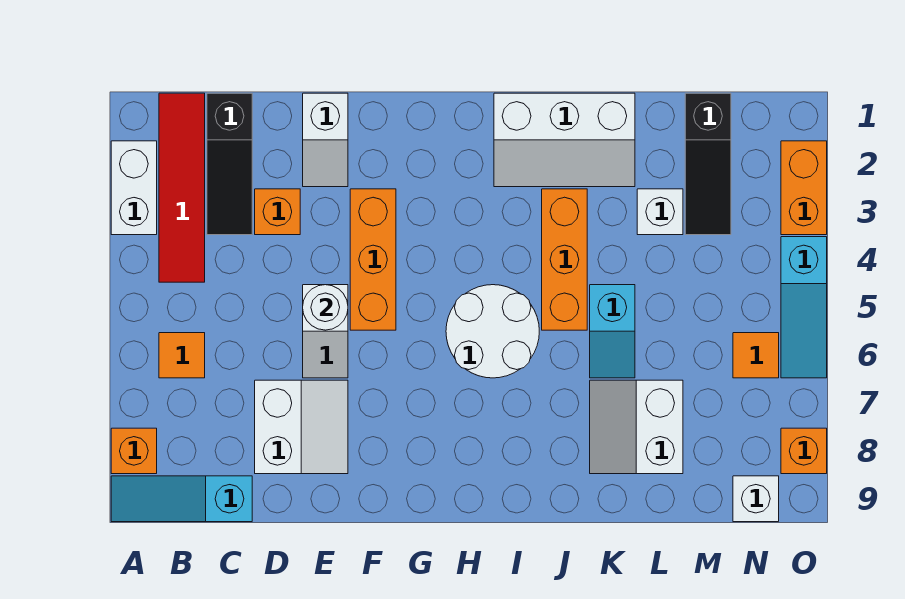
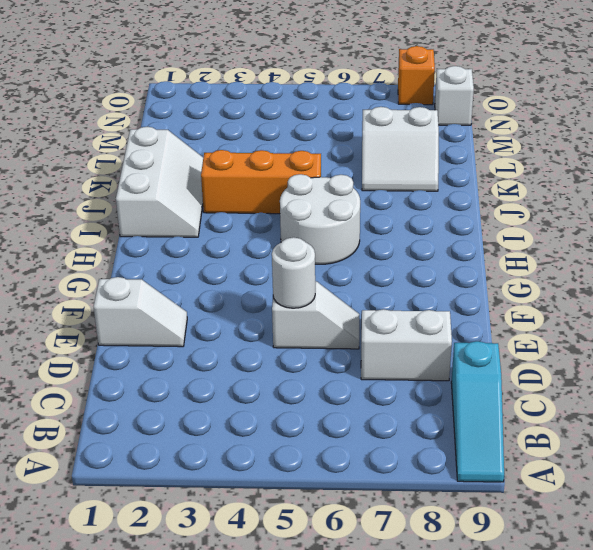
none -> white brick A2:A3 level 1
none -> orange brick A8 level 1
none -> red tile B1:B4 level 1

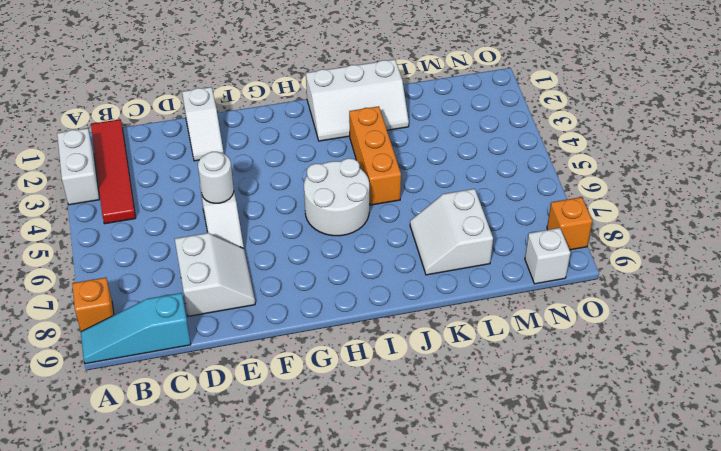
none -> orange tile B6 level 1
none -> black slope C1:C3 level 1 top 1
none -> orange brick D3 level 1

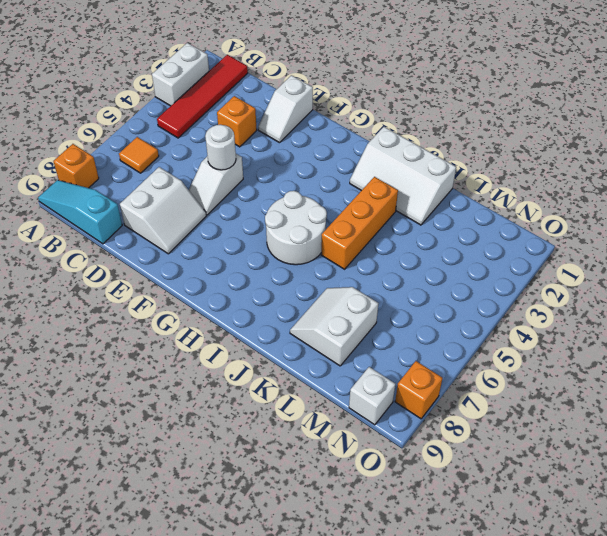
none -> black slope C1:C3 level 1 top 1
none -> orange brick F3:F5 level 1
none -> cyan slope K5:K6 level 1 top 5

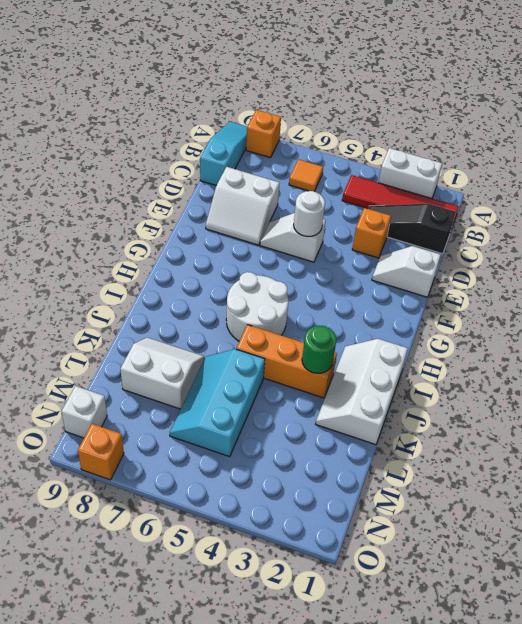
green round brick J3 level 2 -> none
cyan slope K5:M6 level 1 top 5 -> cyan slope K5:K6 level 1 top 5
none -> orange brick F3:F5 level 1
none -> white brick L3 level 1
none -> black slope M1:M3 level 1 top 1

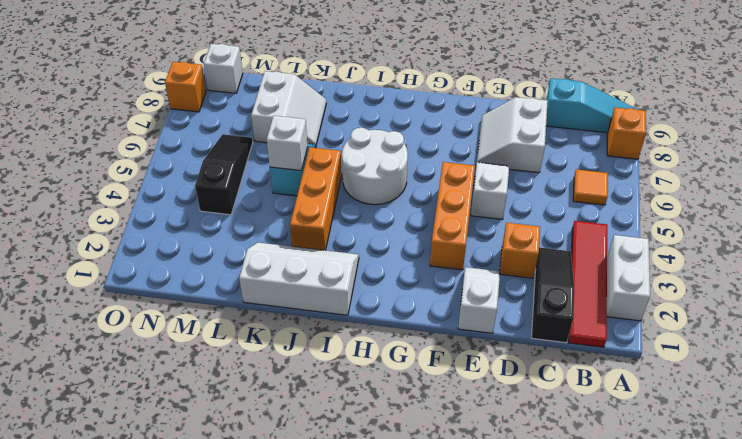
white brick K5 level 2 -> white brick L3 level 1
black slope M4:M6 level 1 top 4 -> black slope M1:M3 level 1 top 1
none -> orange tile N6 level 1
none -> orange brick O2:O3 level 1
none -> cyan slope O4:O6 level 1 top 4

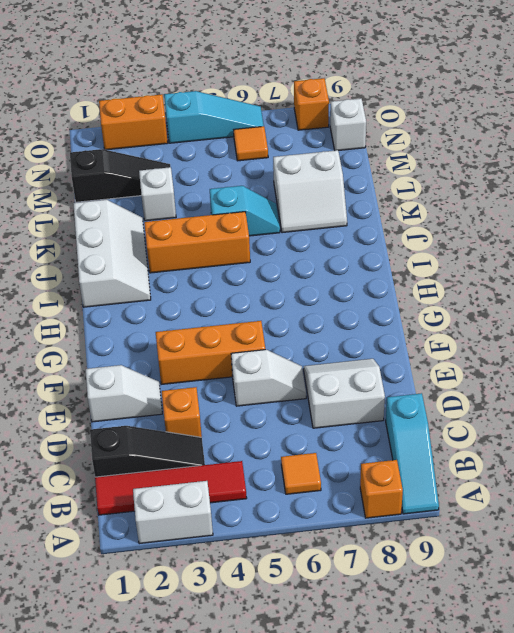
none -> white round brick H5:I6 level 1
none -> white round brick E5 level 2

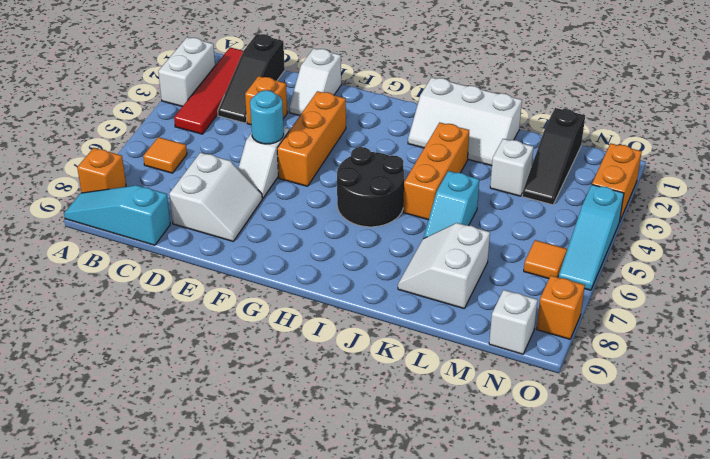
cyan round brick E5 level 2 -> white round brick E5 level 2
black round brick H5:I6 level 1 -> white round brick H5:I6 level 1

